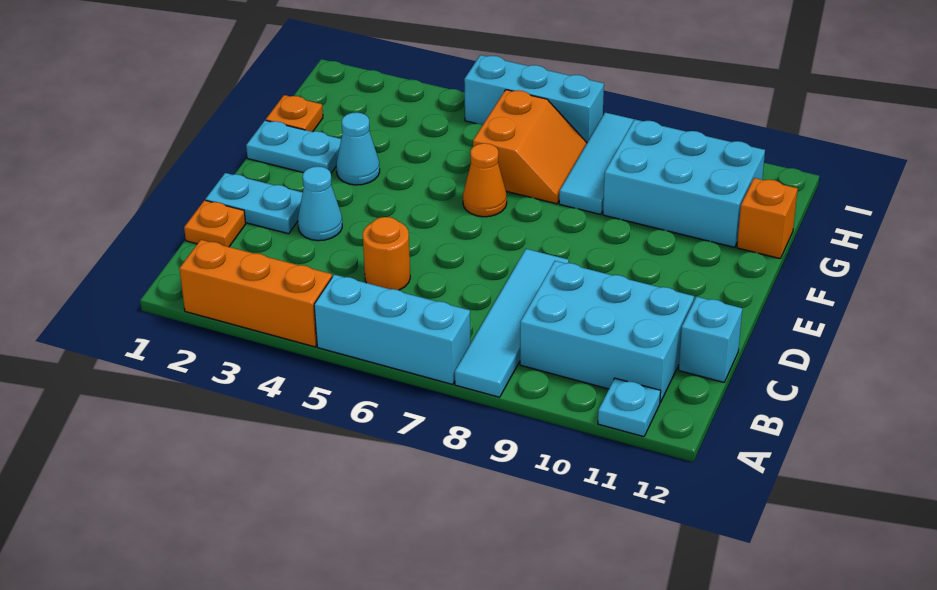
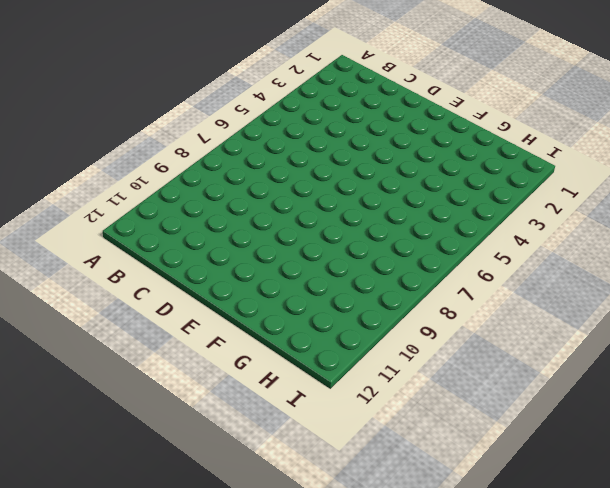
none -> orange brick A2:A4 level 1
none -> cyan brick A5:A7 level 1
none -> cyan tile A8:D8 level 1

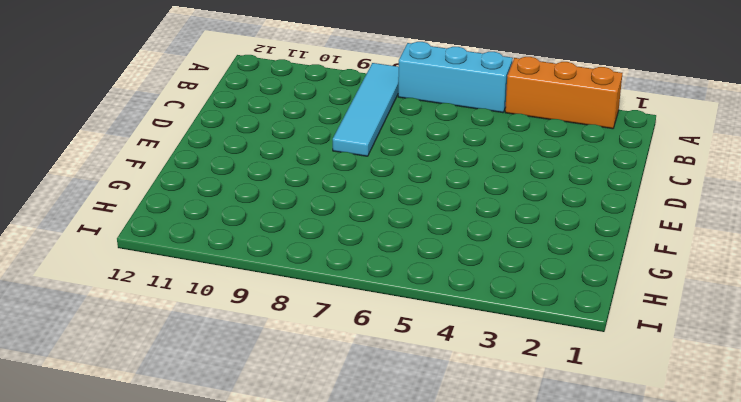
none -> cyan plate A11 level 1
none -> cyan brick B9:C11 level 1
none -> orange plate C1 level 1

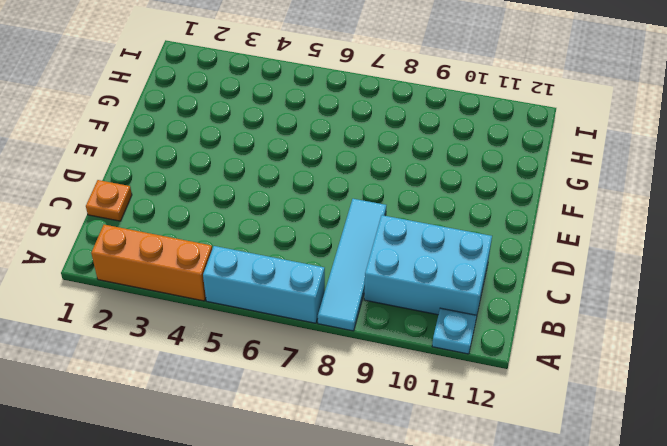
none -> orange round brick C5 level 1
none -> cyan brick C12 level 1
none -> cyan plate D1:D2 level 1

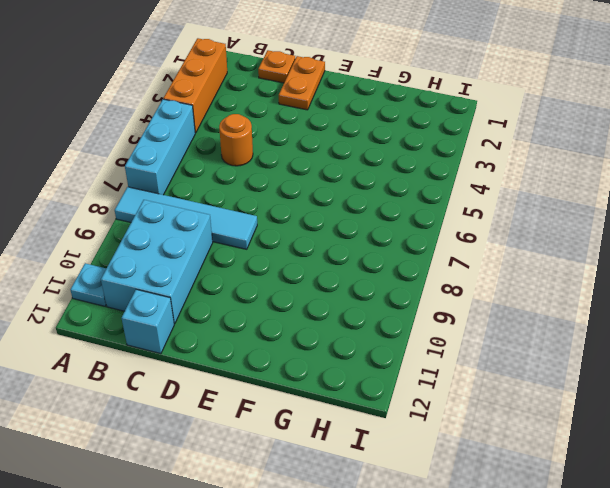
orange plate D1:D2 level 1 -> cyan plate D1:D2 level 1
none -> cyan cone D3 level 1
none -> cyan plate F1:F2 level 1
none -> cyan cone F3 level 1

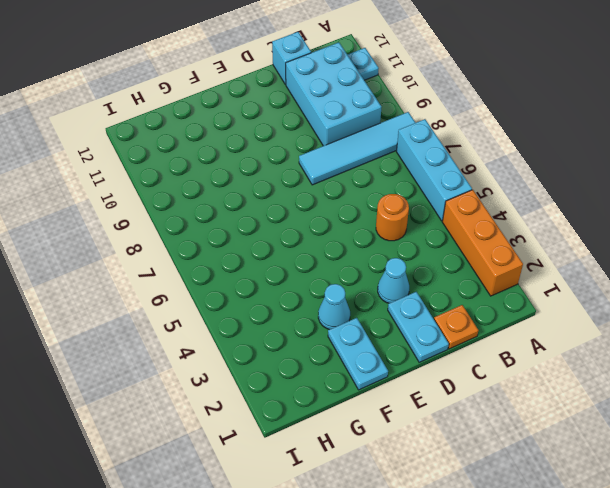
none -> orange cone F6 level 1
none -> orange plate G1 level 1
none -> orange slope G6:H7 level 1 top 6

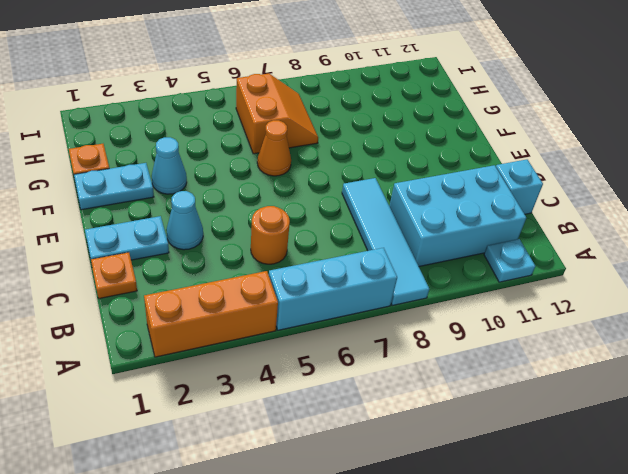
none -> cyan tile G8:I8 level 1
none -> cyan brick G9:H11 level 1
none -> orange brick G12 level 1

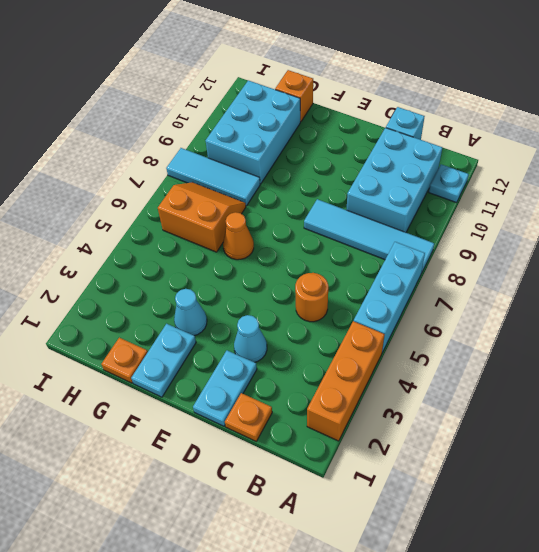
none -> cyan brick I5:I7 level 1

